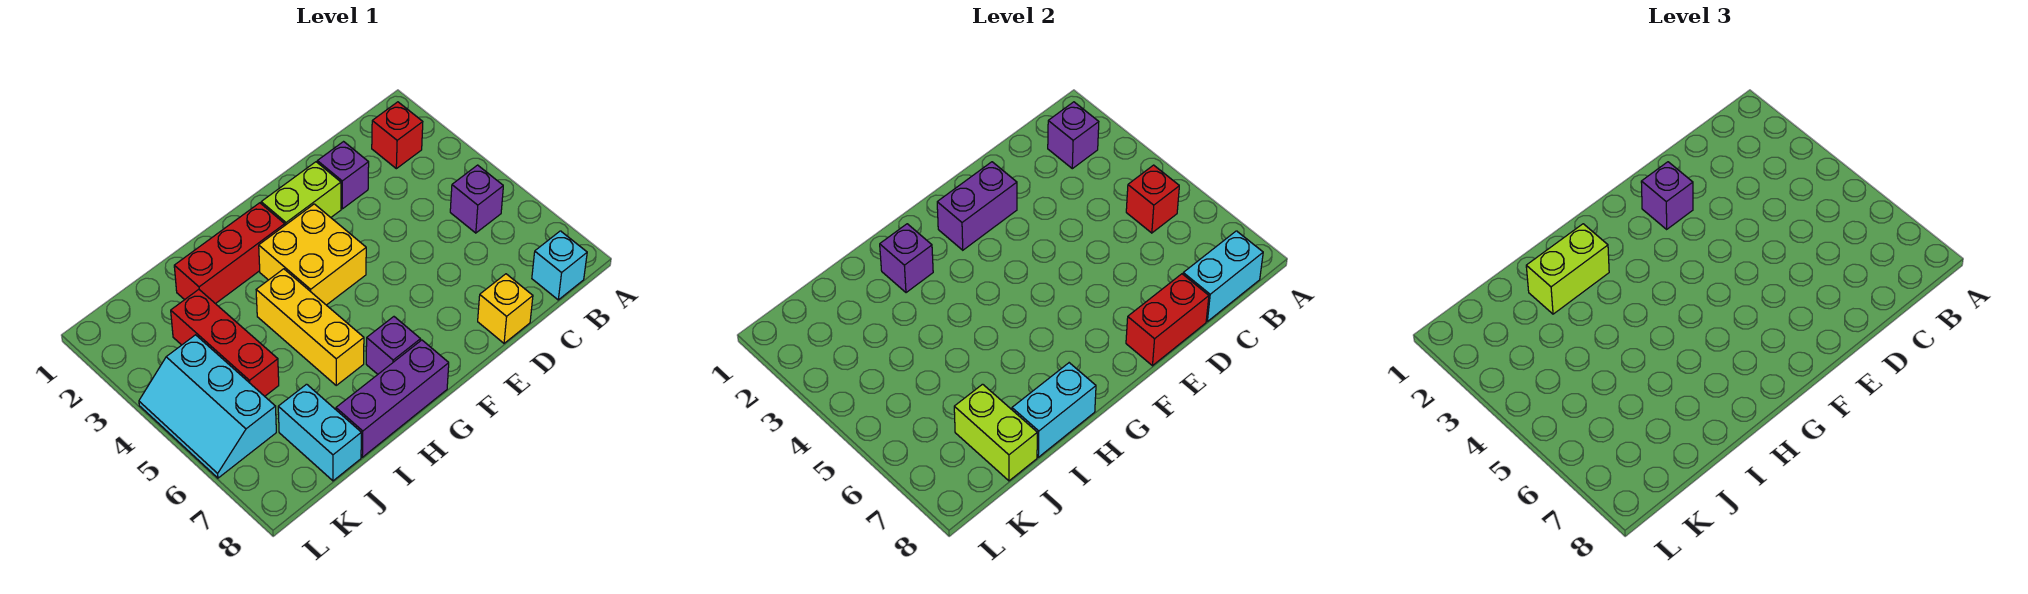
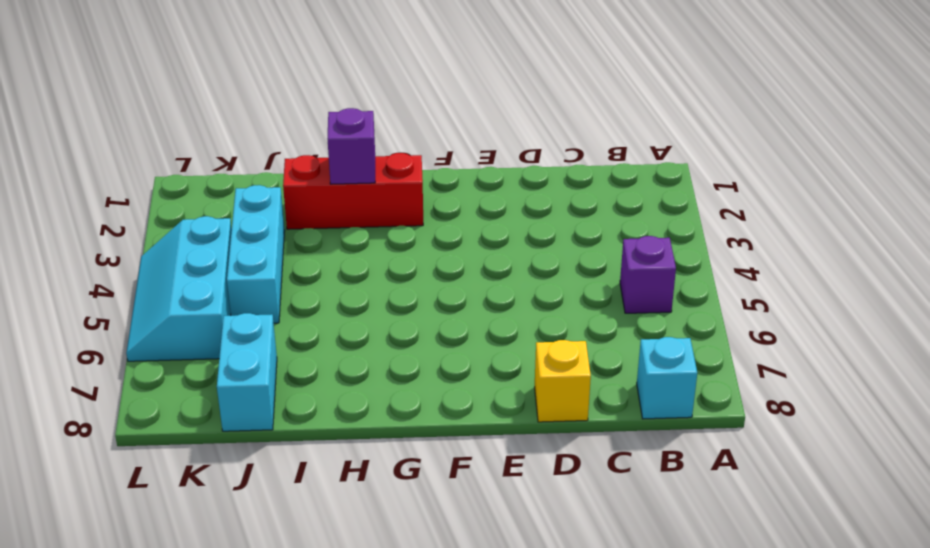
cyan brick J3:J5 level 1 -> red brick J3:J5 level 1
none -> red brick B2 level 1
none -> purple brick D2 level 1
none -> lime brick E2:F2 level 1

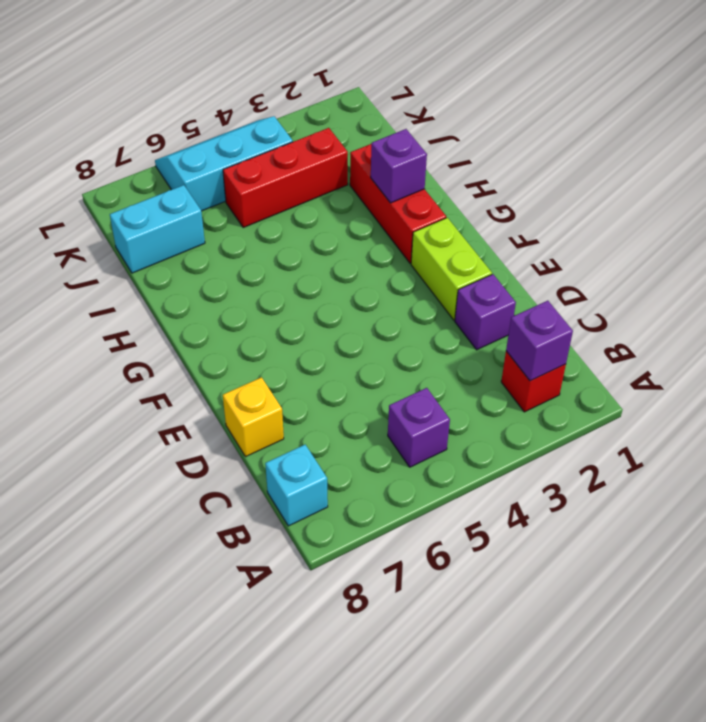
none -> yellow brick F3:G4 level 1
none -> purple brick G7 level 1
none -> purple brick G8:I8 level 1

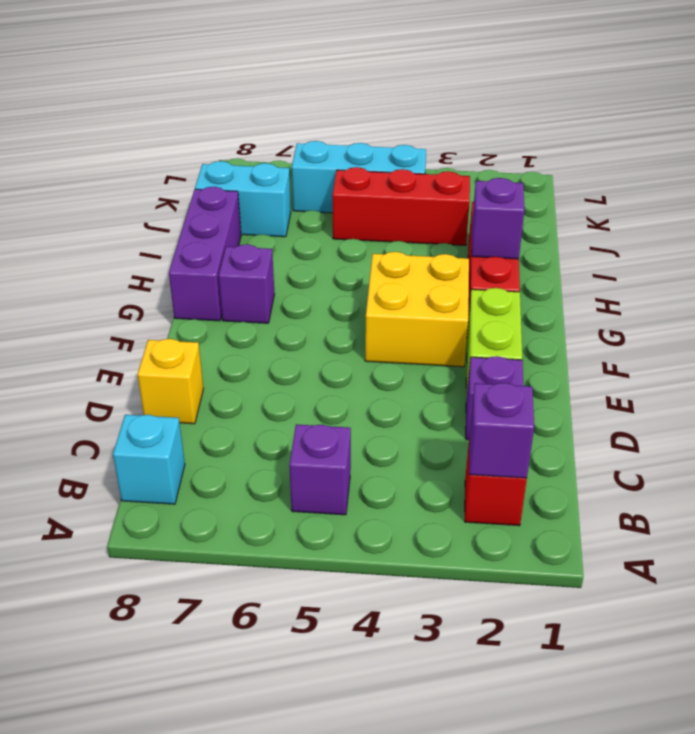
none -> yellow brick H4:H6 level 1
none -> red brick B5 level 2
none -> cyan brick B8:C8 level 2

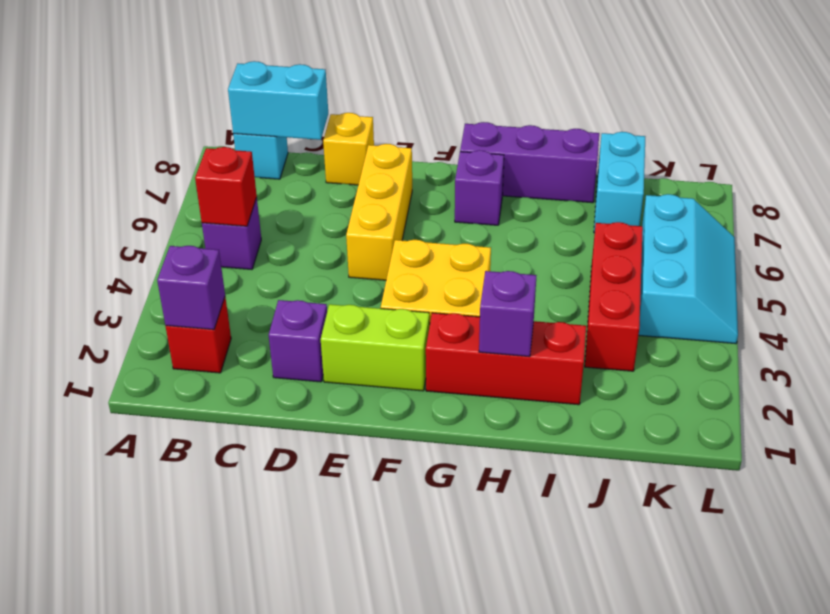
yellow brick E5:E7 level 1 -> yellow brick H4:H6 level 1
none -> red brick D8:E8 level 2
none -> purple brick E2:F2 level 2
none -> cyan brick H8:I8 level 2

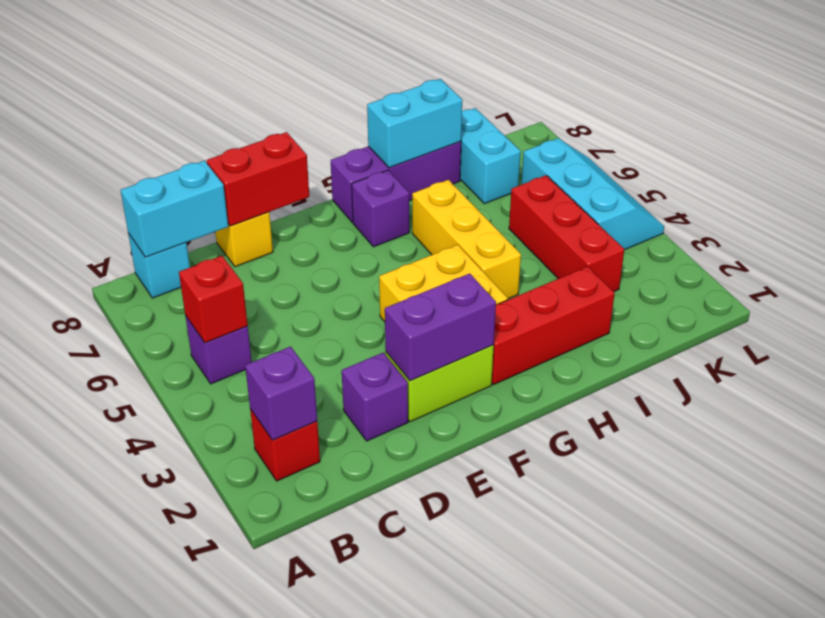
none -> purple brick H2 level 2
none -> lime brick J7:J8 level 2
none -> purple brick E2 level 3

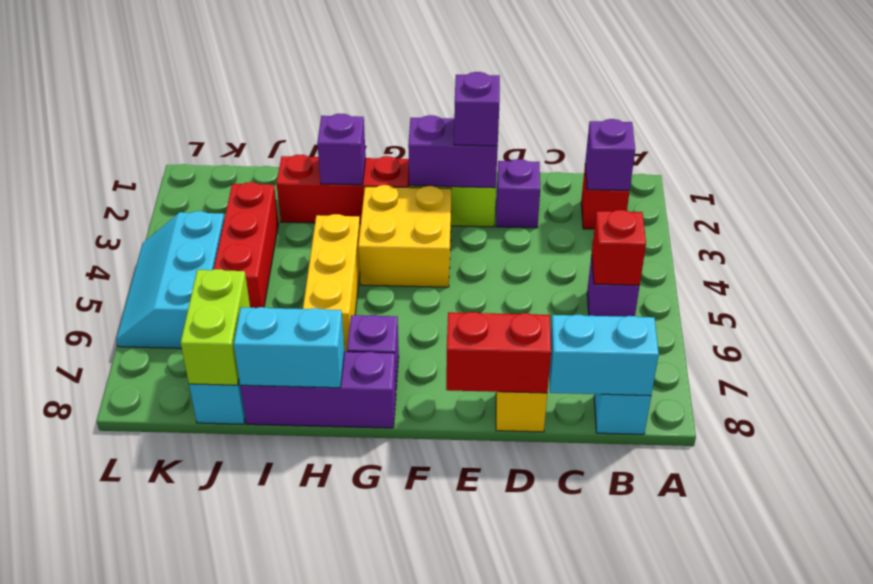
none -> lime brick H2:I2 level 3

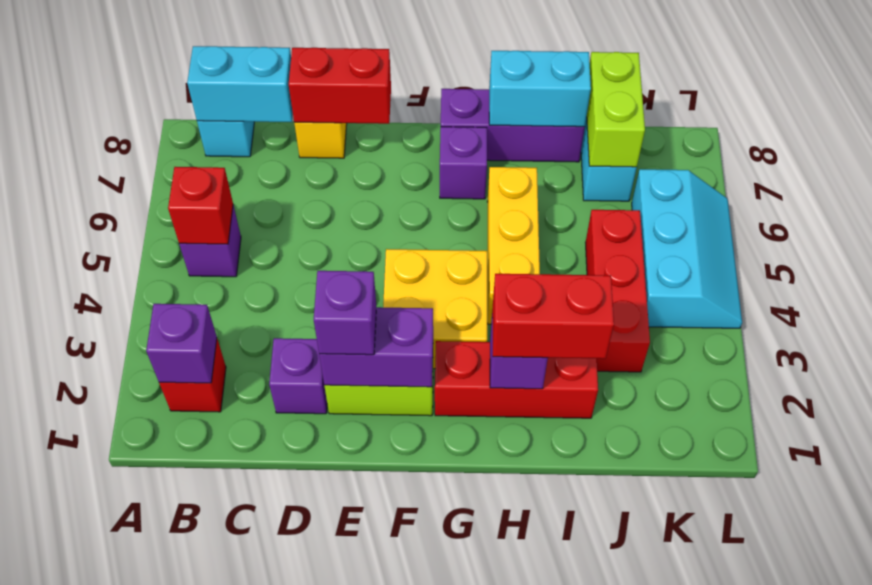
red brick H2:I2 level 3 -> lime brick H2:I2 level 3

